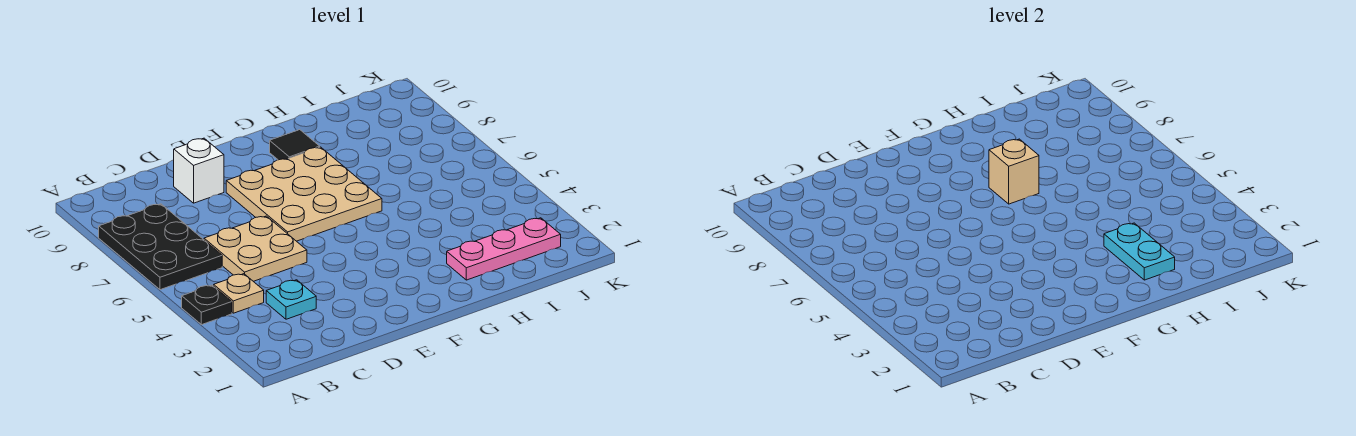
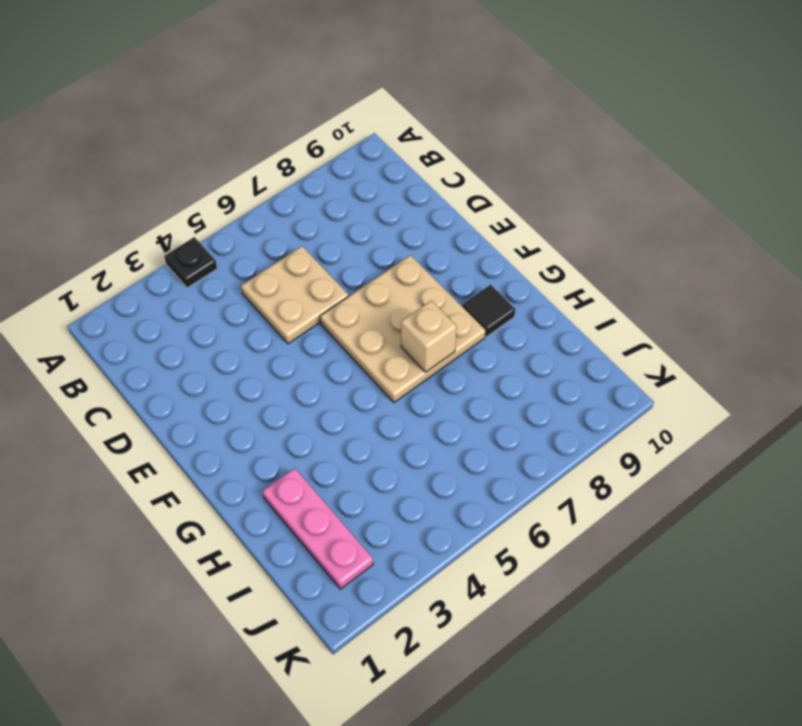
none -> black plate A6:B8 level 1
none -> tan plate B4 level 1

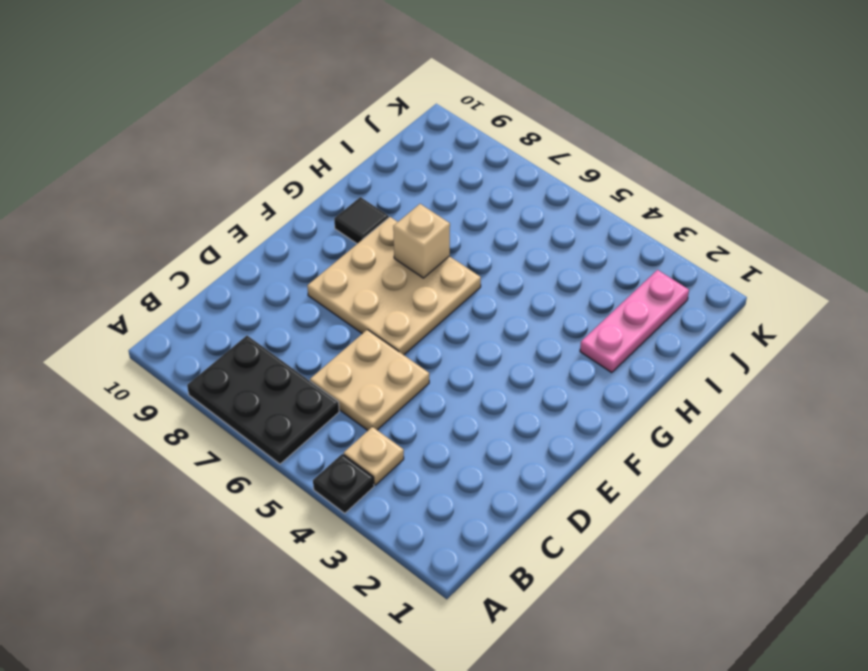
none -> cyan plate C3 level 1
none -> white brick D9 level 1

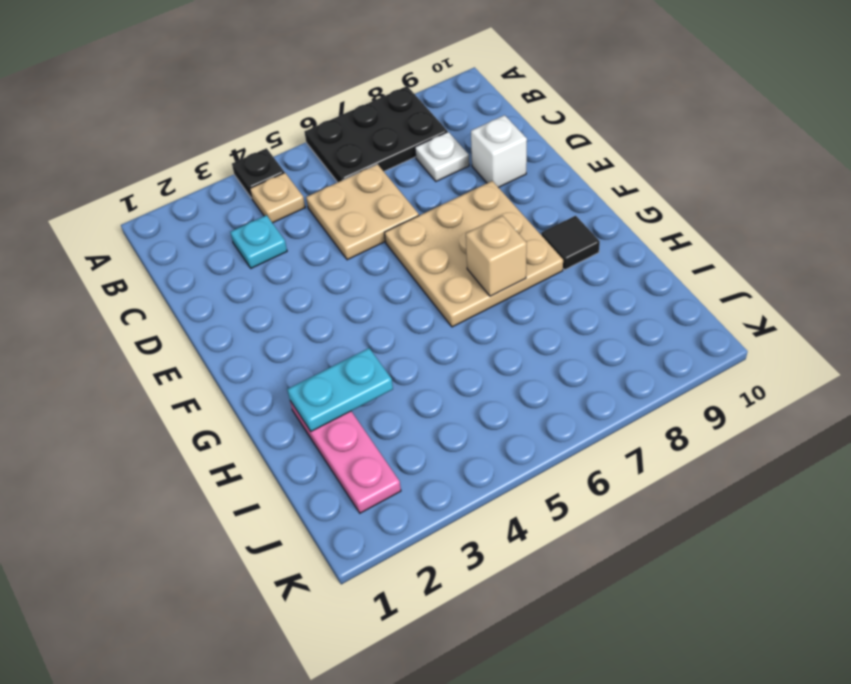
white plate C8 level 1 -> none

